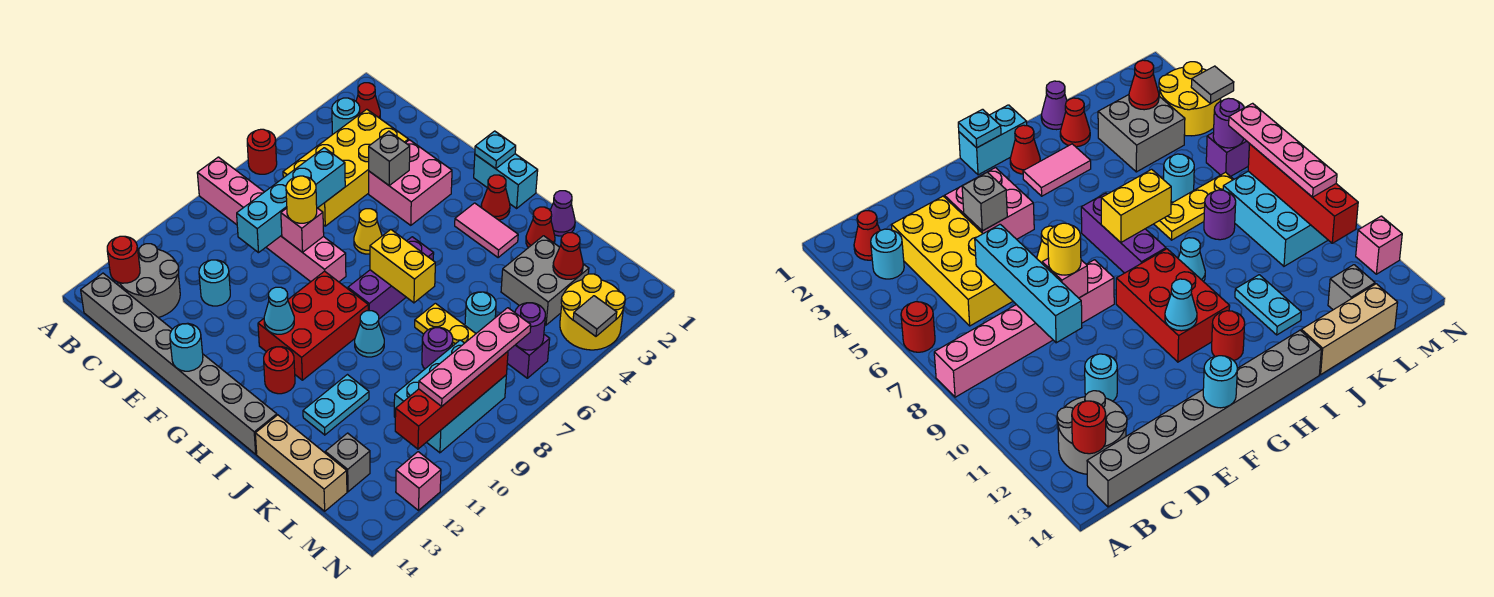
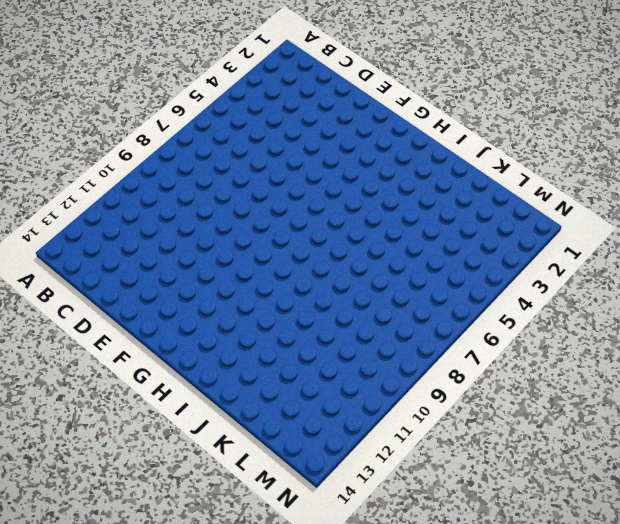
none -> red round brick A6 level 1
none -> pink brick A8:F8 level 1
none -> red cone B2 level 1
none -> cyan round brick B3 level 1

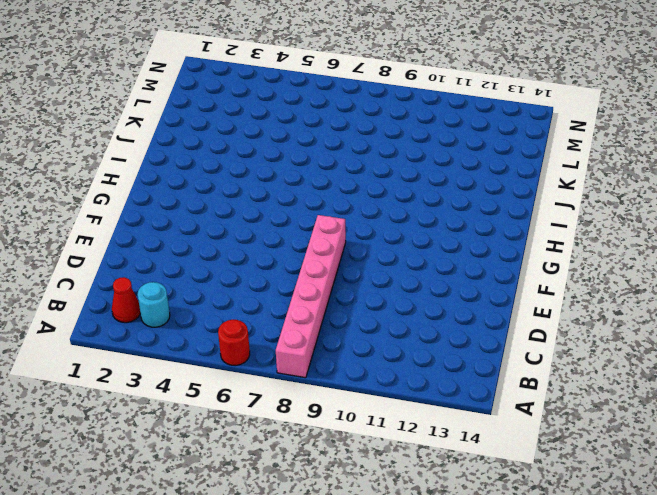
none -> grey round brick B12:C13 level 1
none -> grey brick B14:I14 level 1
none -> yellow brick C3:D6 level 1
none -> cyan round brick D11 level 1

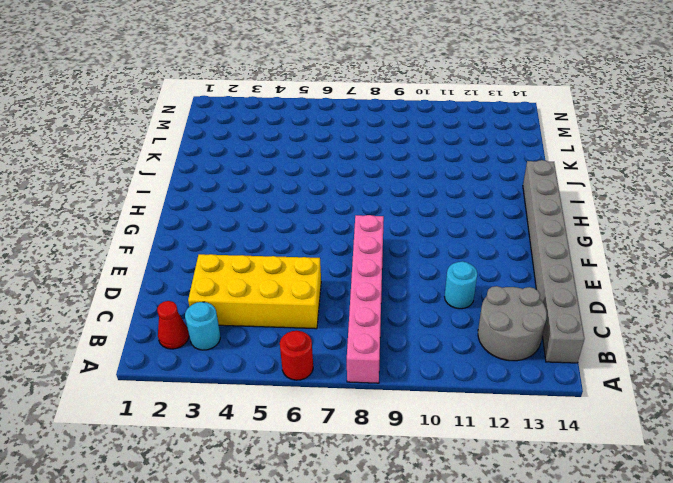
none -> pink brick E3:F4 level 1
none -> yellow cone F6 level 1
none -> cyan brick G1:H1 level 1
none -> red brick G9:H11 level 1

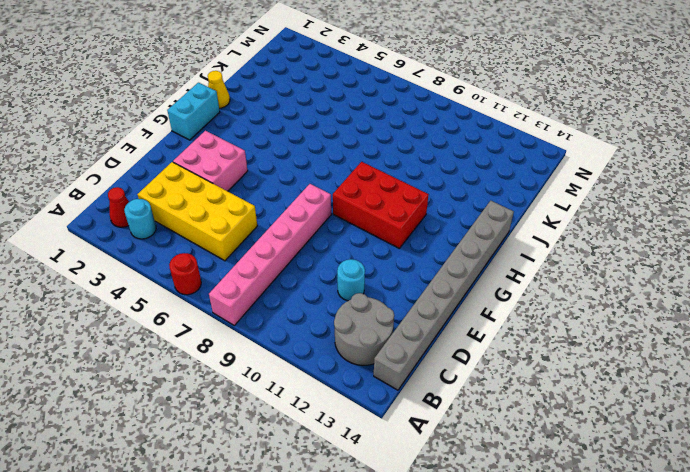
yellow cone I1 level 1 -> yellow cone F6 level 1
none -> red cone H2 level 1
none -> pink tile H3:I3 level 1
none -> purple brick H6:H8 level 1
none -> red round brick H12 level 1

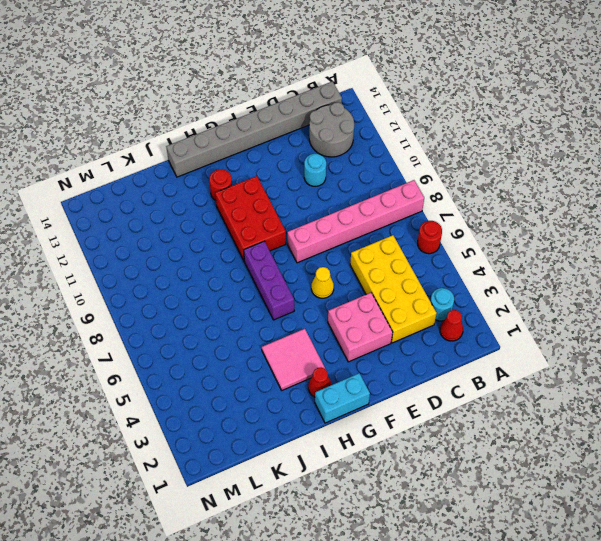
pink tile H3:I4 level 1 -> pink tile H3:I3 level 1
none -> cyan cone I9 level 1
none -> purple cone J1 level 1
none -> red cone J2 level 1
none -> yellow plate J7:L7 level 1

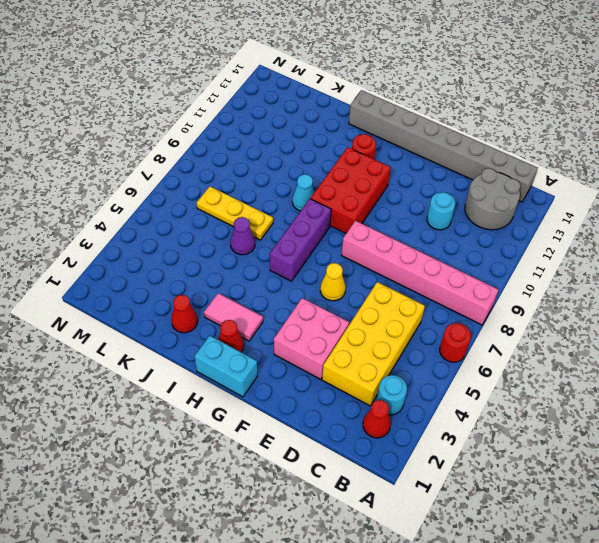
purple cone J6 level 1 -> purple cone J1 level 1
none -> cyan plate J11:J12 level 1
none -> tan brick J14:L14 level 1
none -> grey brick K3:L4 level 1
none -> cyan round brick K6 level 1

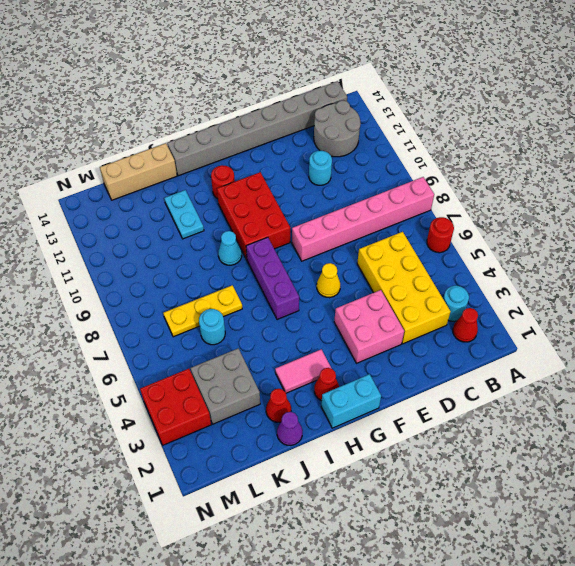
red brick M3:N4 level 1 -> yellow round brick M3:N4 level 1
none -> purple round brick K8 level 1
none -> cyan brick L8:M10 level 1
none -> grey brick L13 level 1
none -> purple brick M6 level 1

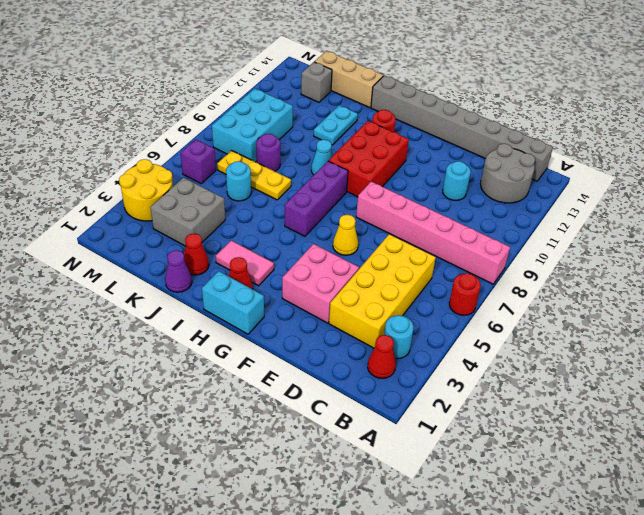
none -> pink brick N12 level 1
none -> red round brick B13 level 2
none -> cyan brick D6:D9 level 2
none -> grey brick E4 level 2

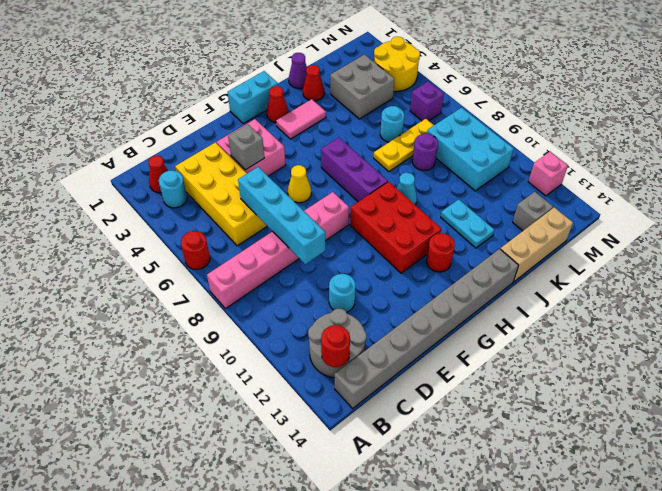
none -> pink brick E8 level 2
none -> cyan round brick F14 level 2
none -> cyan plate G1 level 2
none -> cyan cone G11 level 2

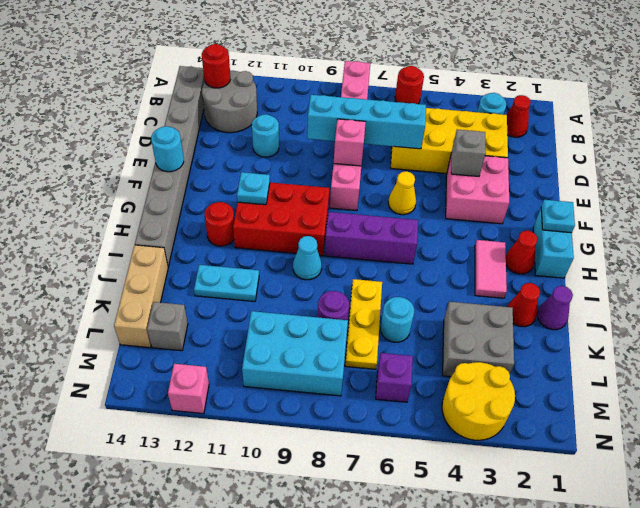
cyan plate G11 level 2 -> cyan cone G11 level 2
none -> yellow brick H7:I7 level 2
none -> red cone L3 level 2
none -> purple round brick M6 level 2
none -> red brick M8:M11 level 2

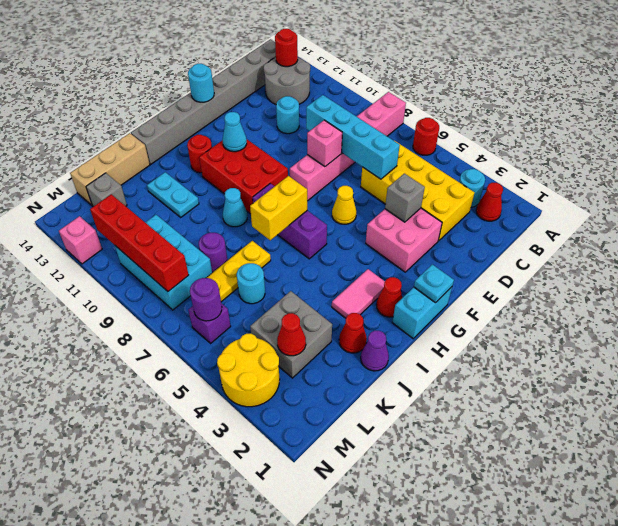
none -> grey tile N4 level 2
none -> yellow round brick E8 level 3
none -> pink plate M7:M10 level 3

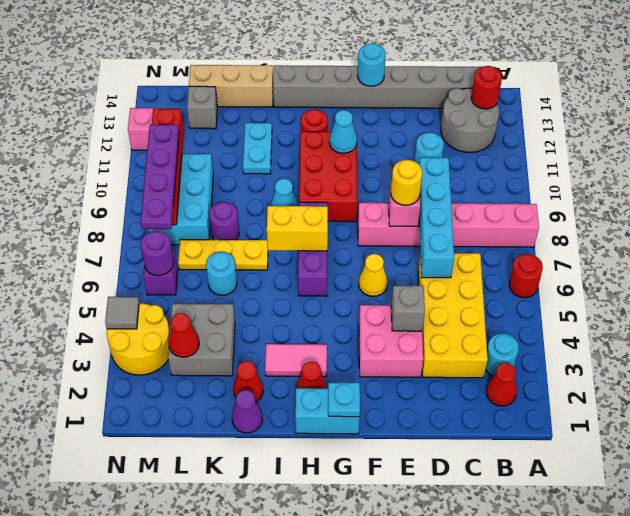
purple plate M7:M10 level 3 -> pink plate M7:M10 level 3

